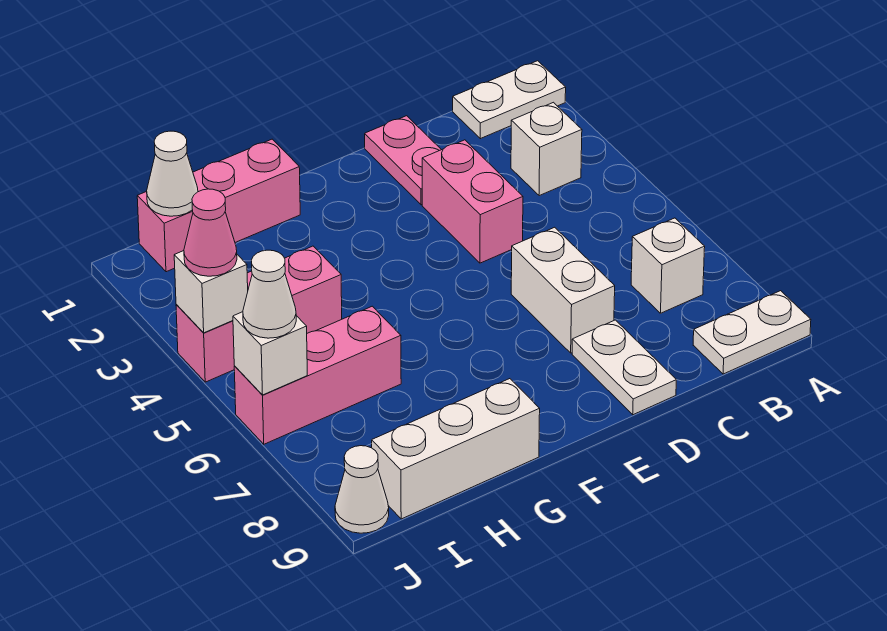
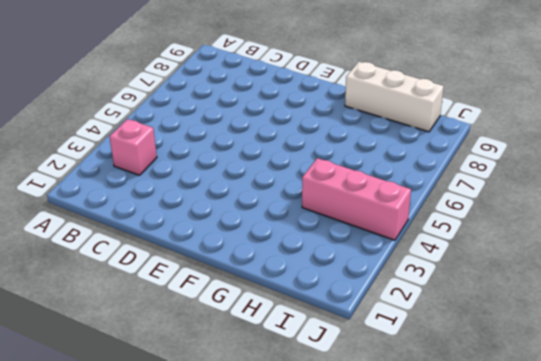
pink brick B3 level 1 -> white brick B3 level 1
none -> white plate A1:B1 level 1
none -> white plate A9:B9 level 1
none -> white brick B7 level 1

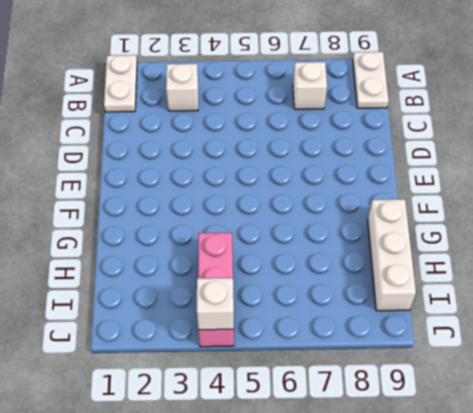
none -> pink plate D1:D2 level 1
none -> pink brick D3:D4 level 1
none -> white brick D6:D7 level 1

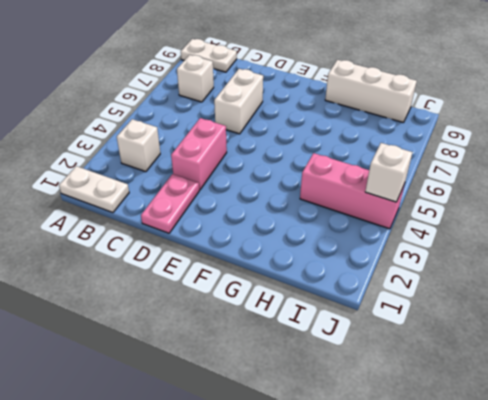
none -> white plate D8:D9 level 1
none -> pink brick G1:I1 level 1
none -> pink brick H6:J6 level 1

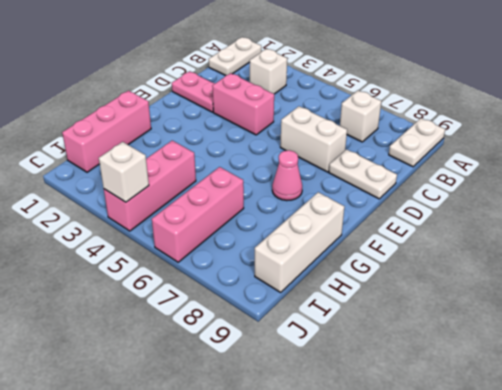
pink cone F7 level 1 -> pink cone J4 level 3
none -> white cone J9 level 1
none -> white cone I1 level 2
none -> white brick J6 level 2

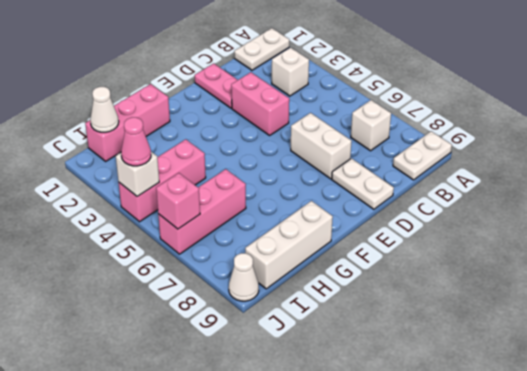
pink brick J6 level 2 -> white brick J6 level 2
none -> white cone J6 level 3

